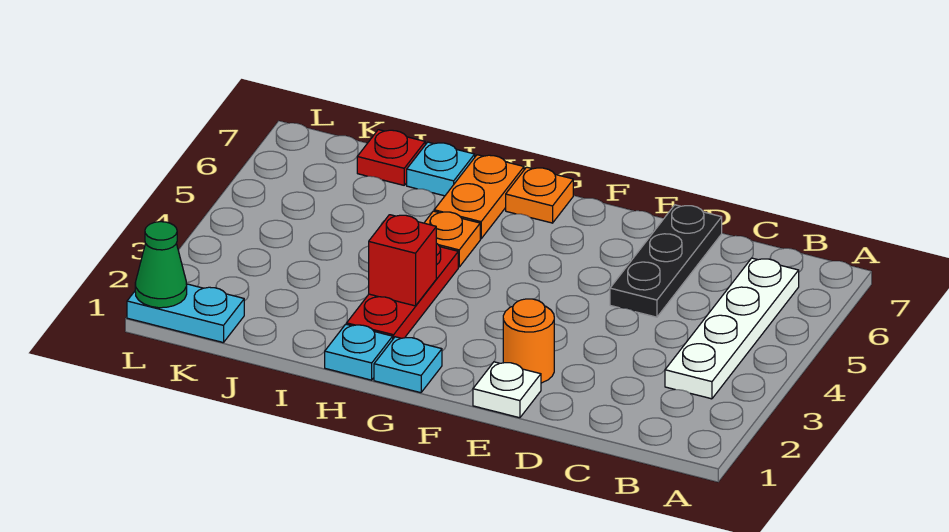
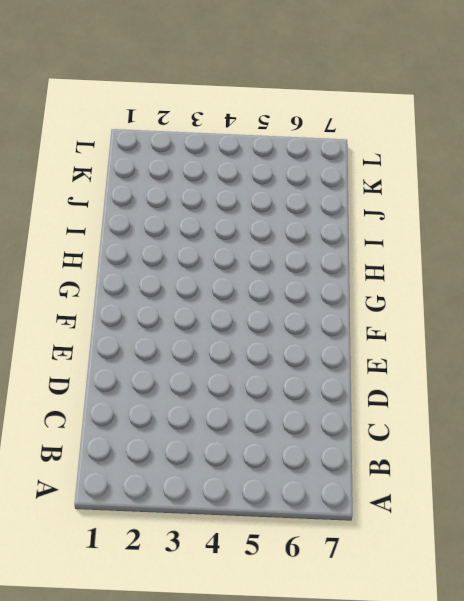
none -> white plate B3:B6 level 1
none -> black plate D5:D7 level 1
none -> white plate E1 level 1

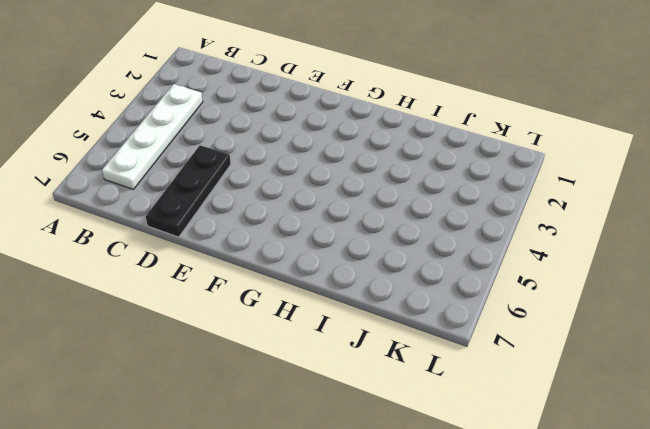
none -> white plate E1 level 1
none -> orange round brick E2 level 1
none -> cyan plate G1 level 1

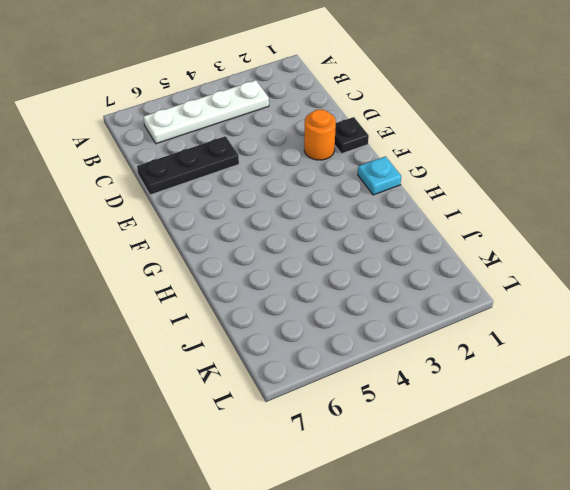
black plate E1 level 1 -> white plate E1 level 1
none -> orange plate G7 level 1
none -> cyan plate H1 level 1
none -> red plate H2:H4 level 1

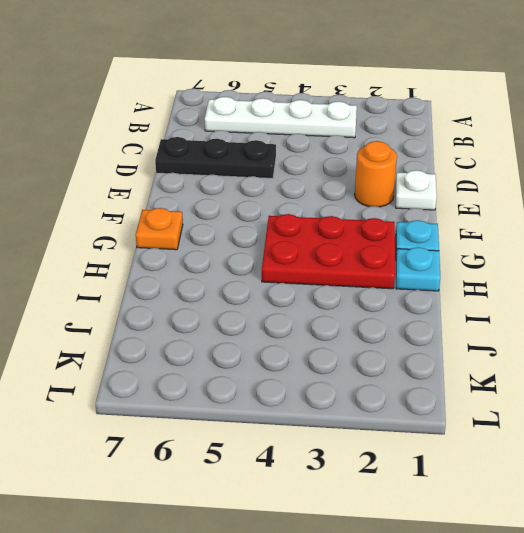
red plate G2:H4 level 1 -> red plate H2:H4 level 1
none -> orange plate H5 level 1
none -> orange plate H6:H7 level 1
none -> cyan plate I7 level 1

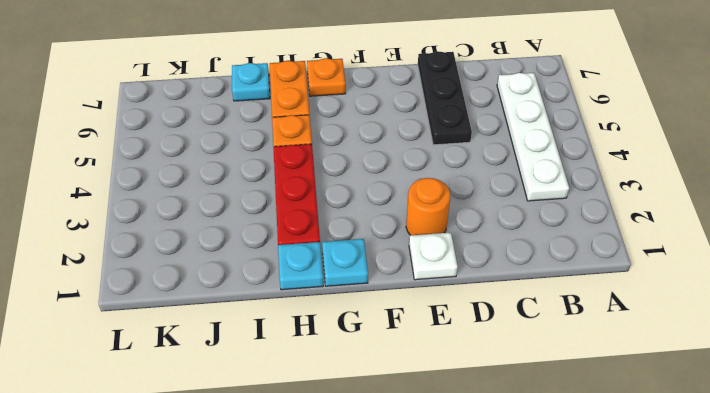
none -> red plate J7 level 1
none -> cyan plate K1:L1 level 1
none -> red brick H3 level 2

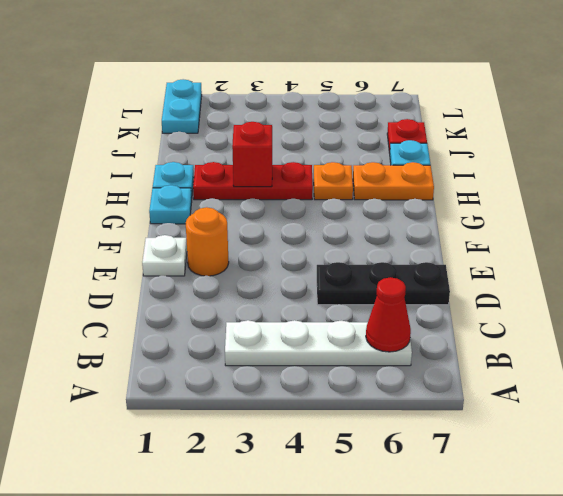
red cone B6 level 2 -> none
none -> orange plate G7 level 1
none -> green cone L1 level 2

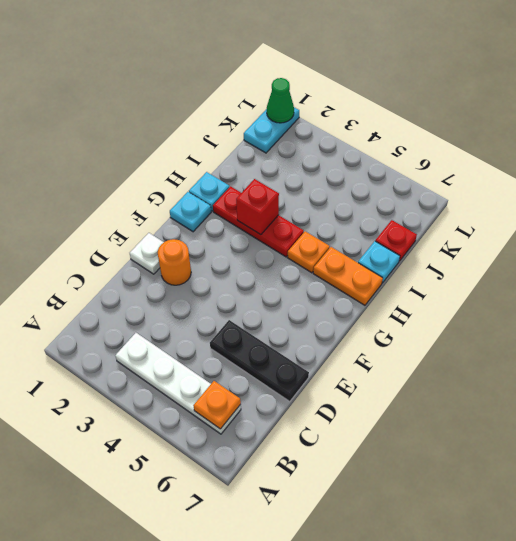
orange plate B6 level 2 -> orange plate G7 level 1

